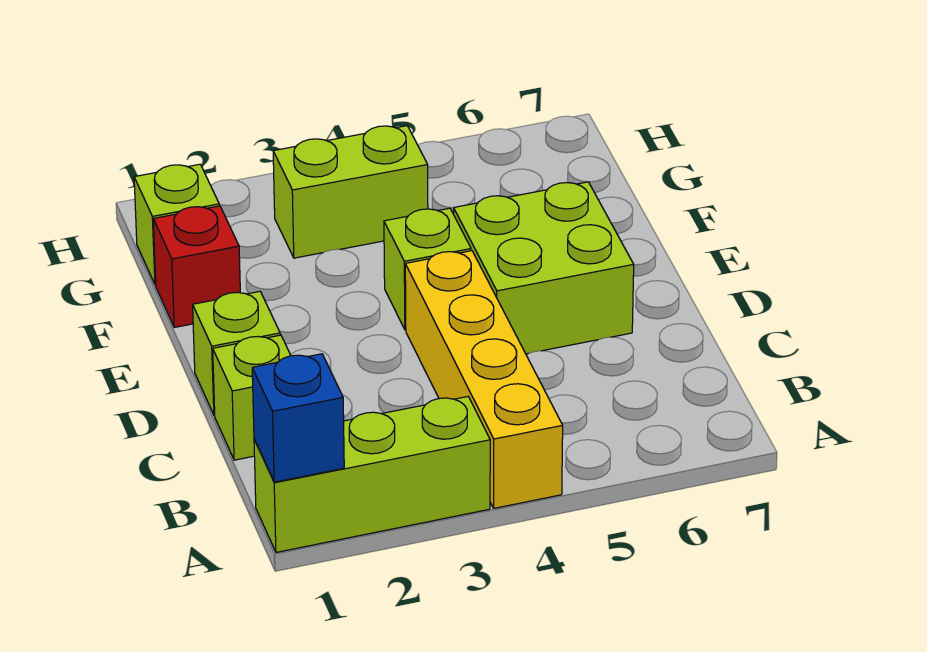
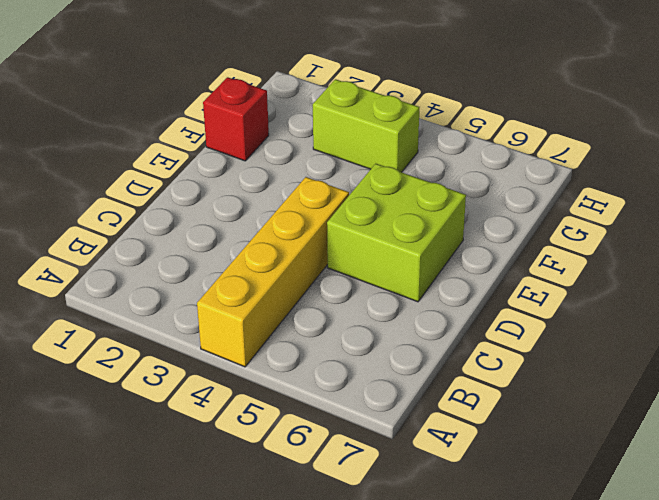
none -> lime brick A1:A3 level 1
none -> lime brick C1 level 1

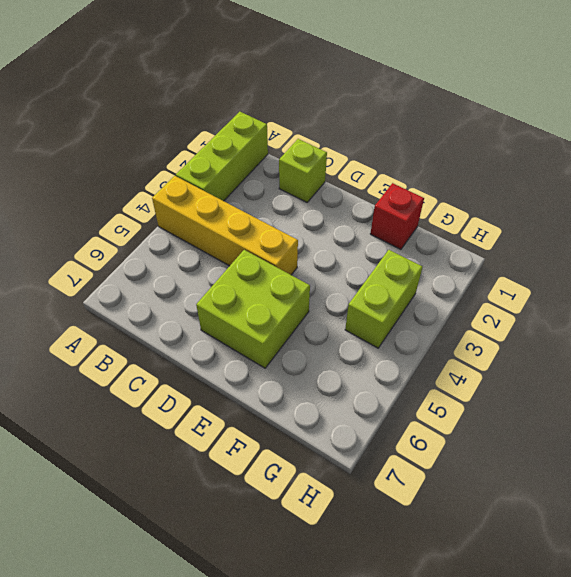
none -> lime brick D1 level 1
none -> lime brick E4 level 1

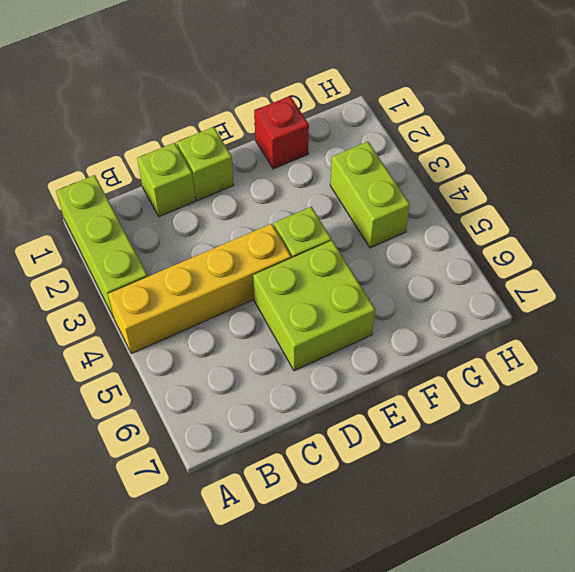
none -> lime brick G1 level 1
none -> blue brick A1 level 2

